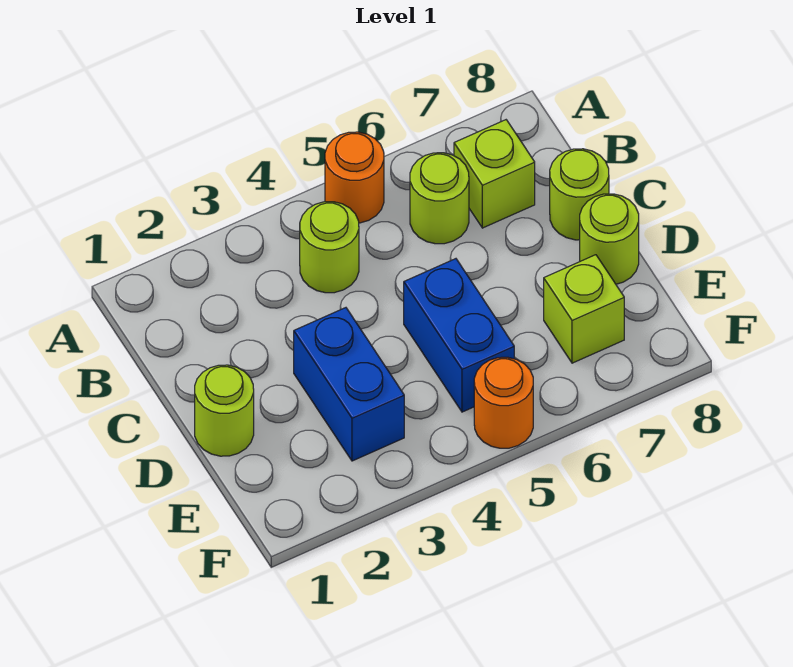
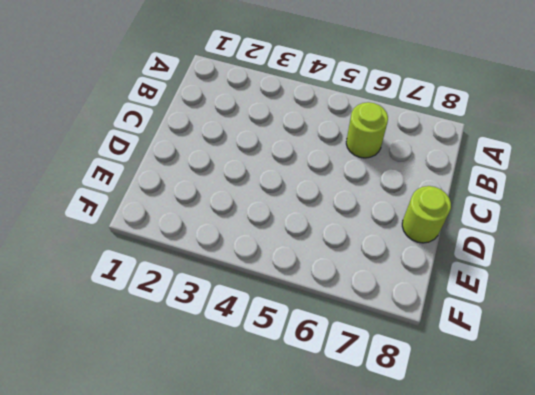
none -> orange round brick A5 level 1
none -> lime round brick B4 level 1

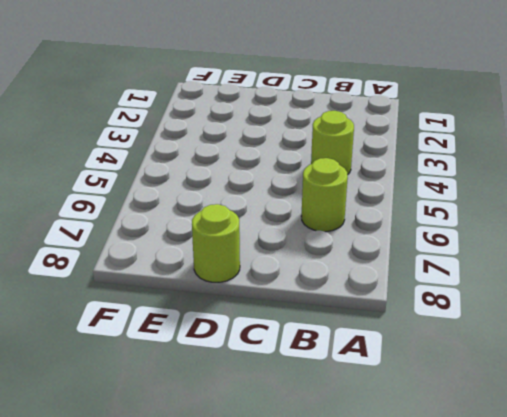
none -> orange round brick A5 level 1
none -> lime brick B7 level 1

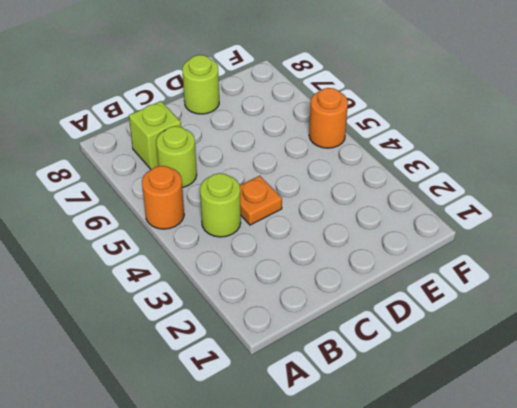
orange plate C4 level 1 -> none
none -> lime round brick C8 level 1
none -> lime round brick D1 level 1

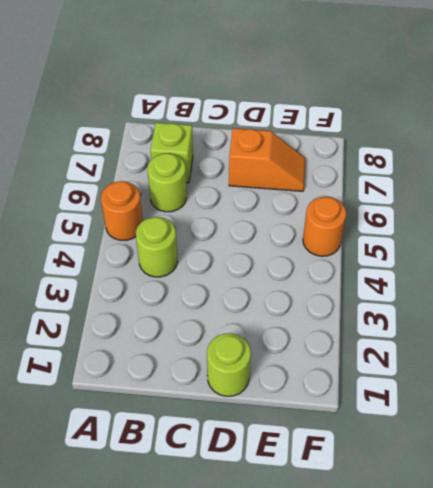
orange slope D7:E7 level 1 top D -> lime brick E7 level 1
none -> lime round brick C8 level 1
none -> blue brick D3:E3 level 1

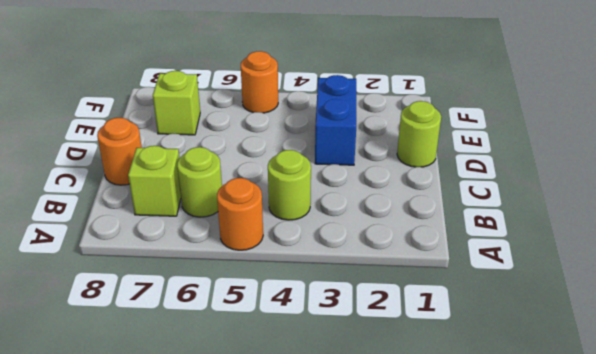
orange round brick C8 level 1 -> lime round brick C8 level 1
none -> blue brick D5:E5 level 1
none -> lime round brick D8 level 1

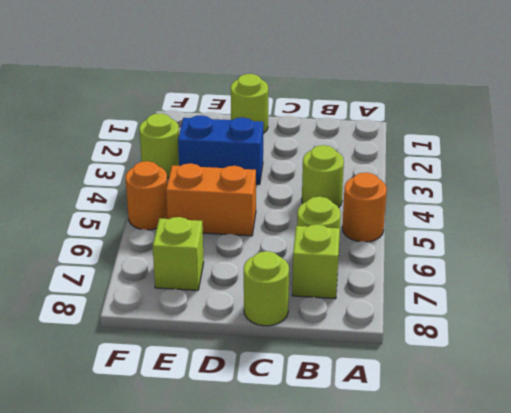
orange brick D5:E5 level 1 -> blue brick D5:E5 level 1
lime round brick F3 level 1 -> lime round brick D8 level 1

